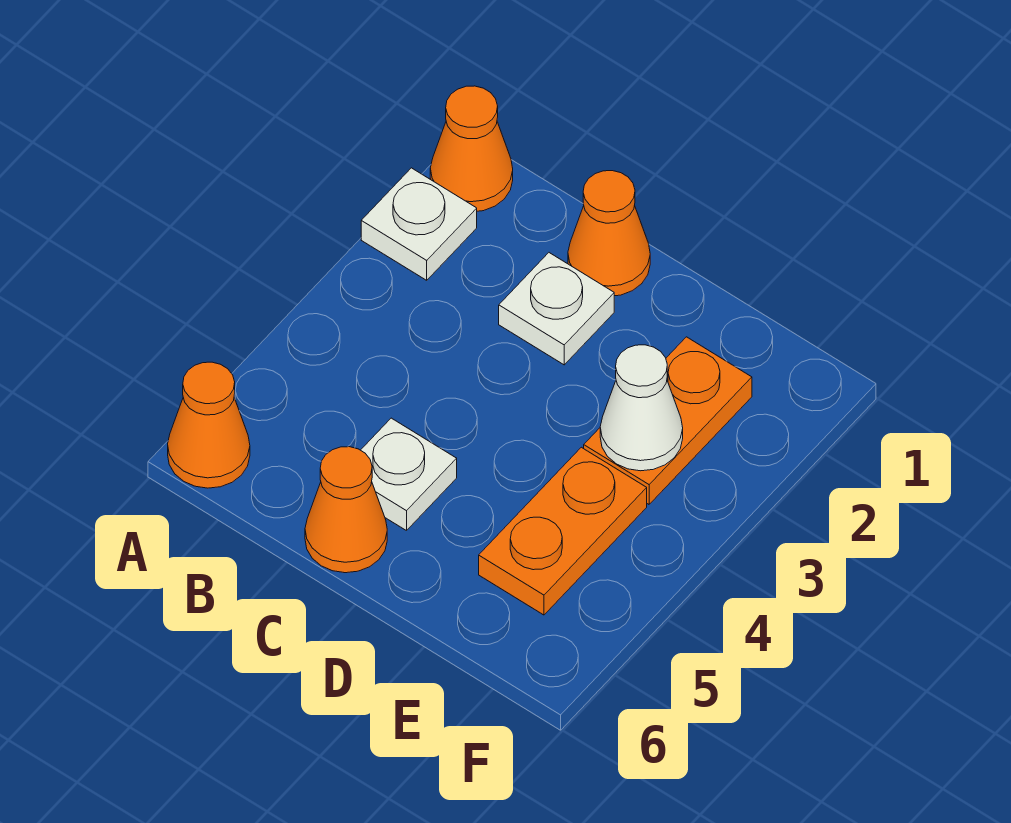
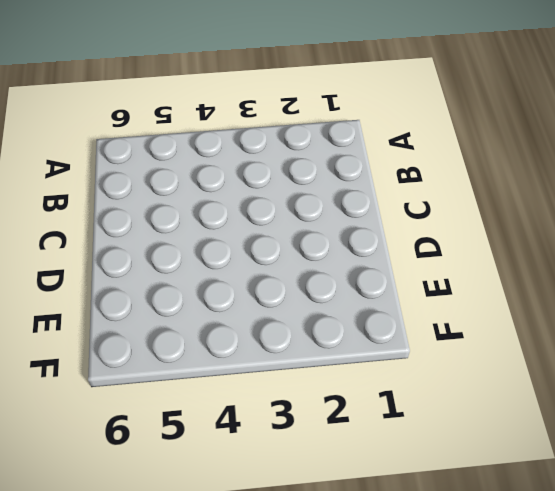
none -> orange cone A1 level 1
none -> white plate A2 level 1

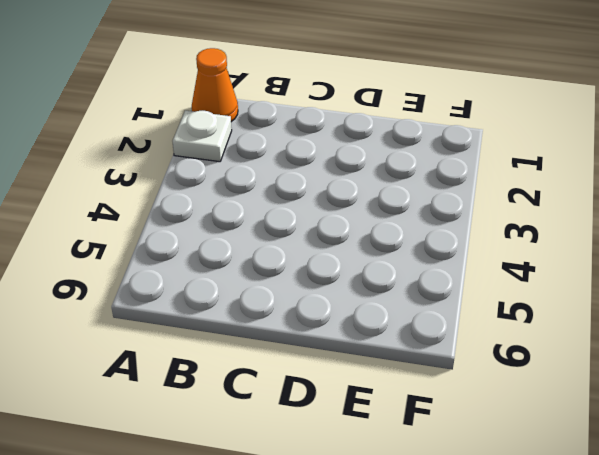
none -> orange cone A6 level 1
none -> orange cone C1 level 1

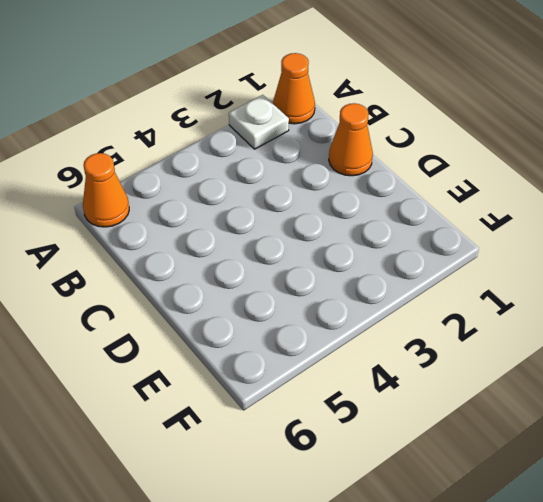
none -> white plate C2 level 1
none -> white plate C5 level 1

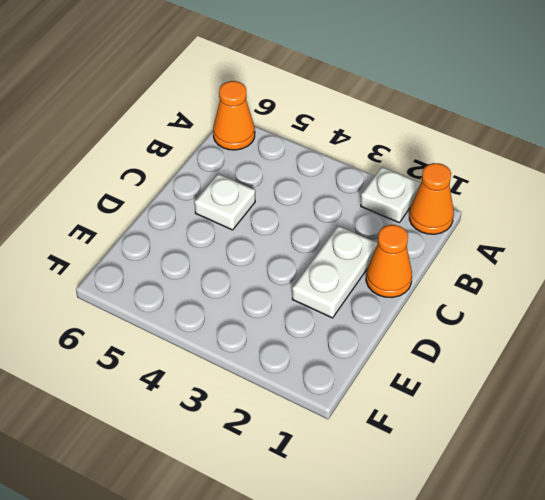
white plate C2:D2 level 1 -> white plate C2 level 1
none -> orange cone C6 level 1
none -> orange plate E2:E3 level 1

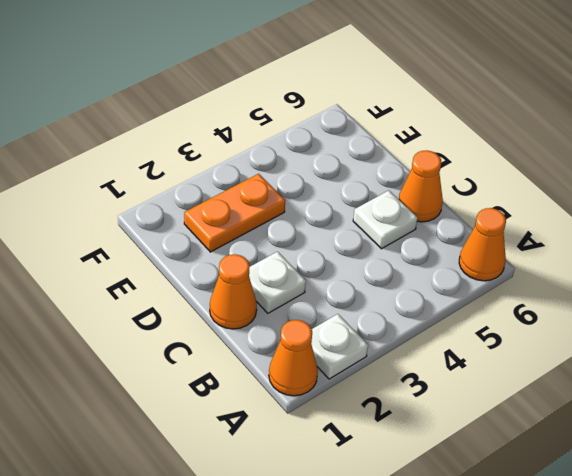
none -> orange plate E4:E5 level 1
none -> white cone E3 level 2

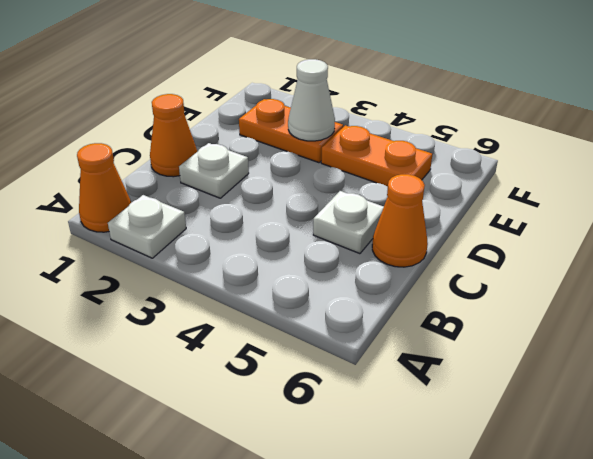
none -> orange cone A6 level 1

